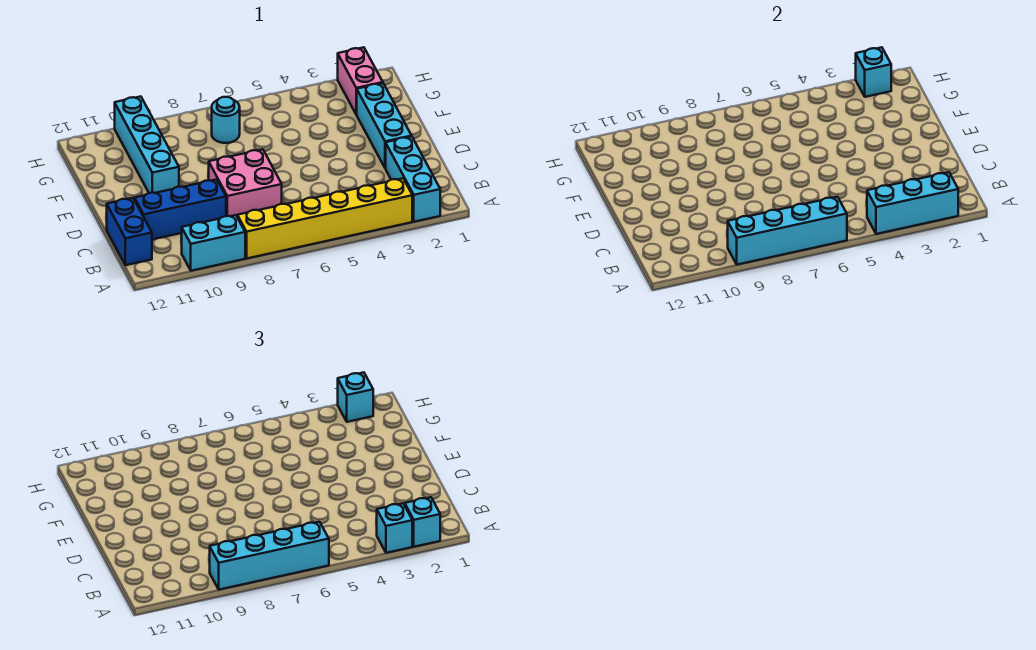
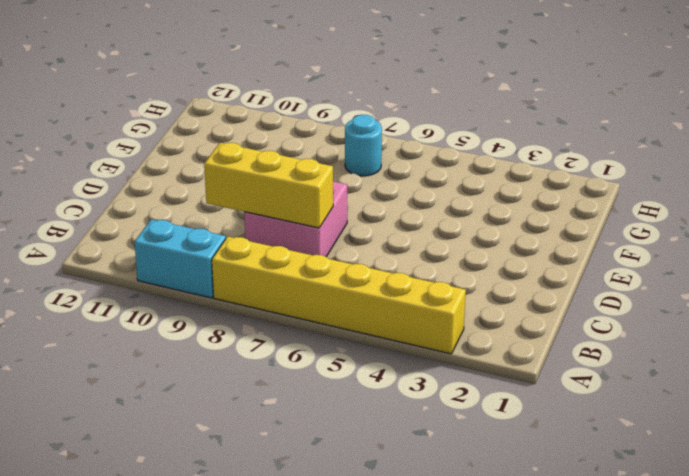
yellow brick C7:C9 level 2 -> none
none -> cyan brick A2:C2 level 1
none -> blue brick B12:C12 level 1
none -> blue brick C9:C11 level 1

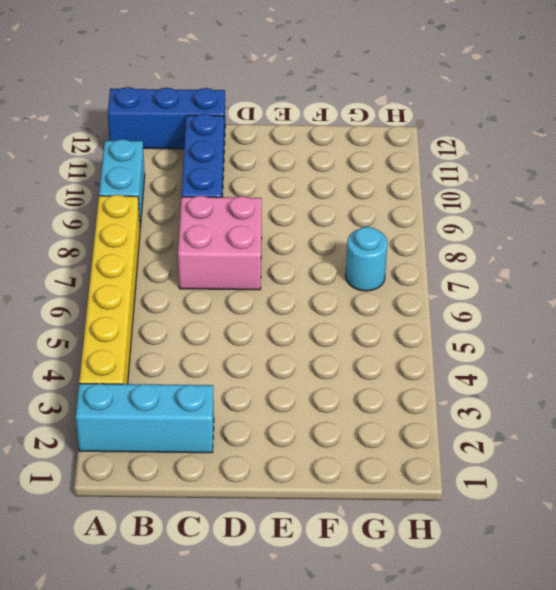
blue brick A12:C12 level 1 -> blue brick B12:C12 level 1
none -> cyan brick D2:F2 level 1
none -> cyan brick E10:H10 level 1
none -> pink brick G2:H2 level 1

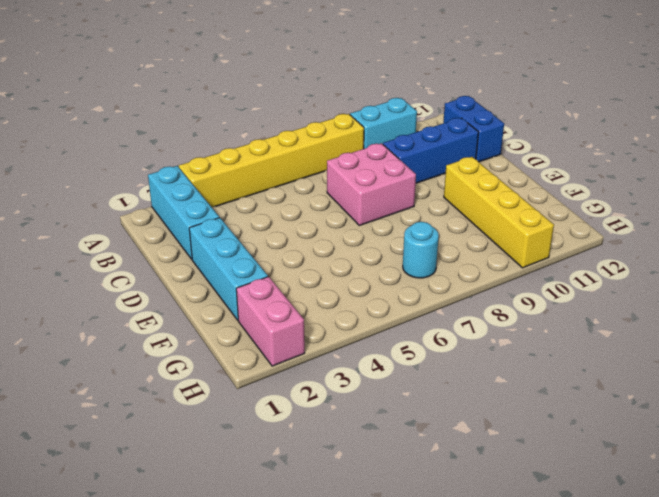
yellow brick E10:H10 level 1 -> cyan brick E10:H10 level 1
none -> cyan brick A2:A4 level 2
none -> cyan brick A6:A9 level 2
none -> cyan brick H2 level 2

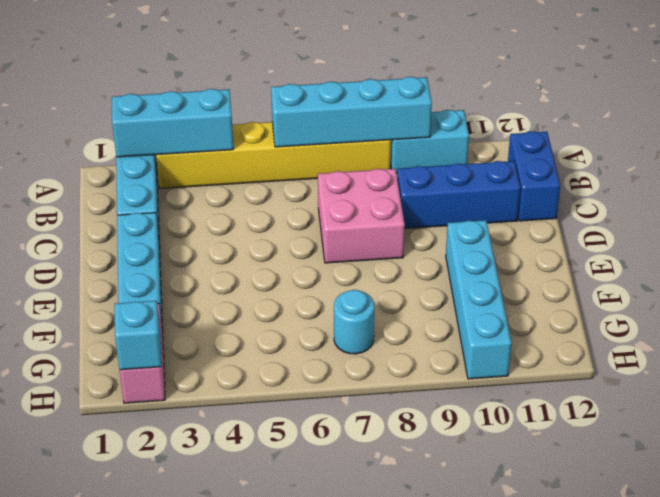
none -> cyan brick A2 level 3
none -> cyan brick A3 level 3
none -> cyan brick A6:A9 level 3

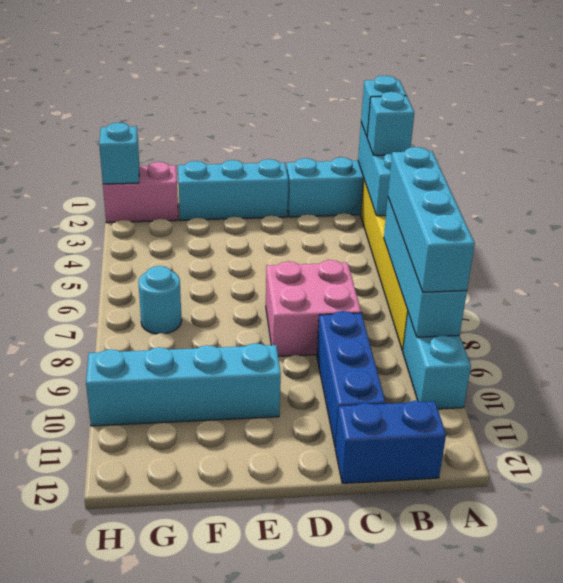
none -> cyan brick H2 level 3

